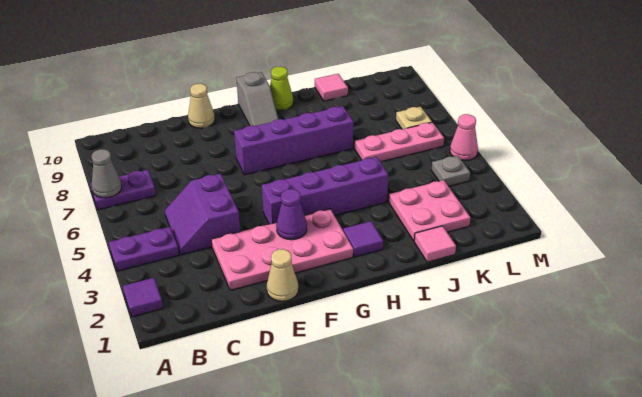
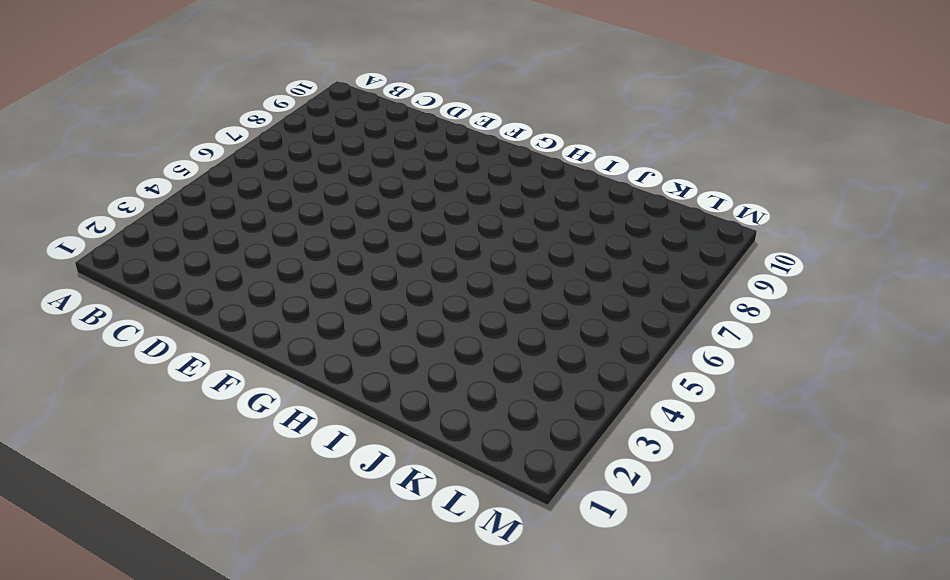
none -> purple tile A2 level 1
none -> purple plate A4:B4 level 1
none -> purple plate A7:B7 level 1

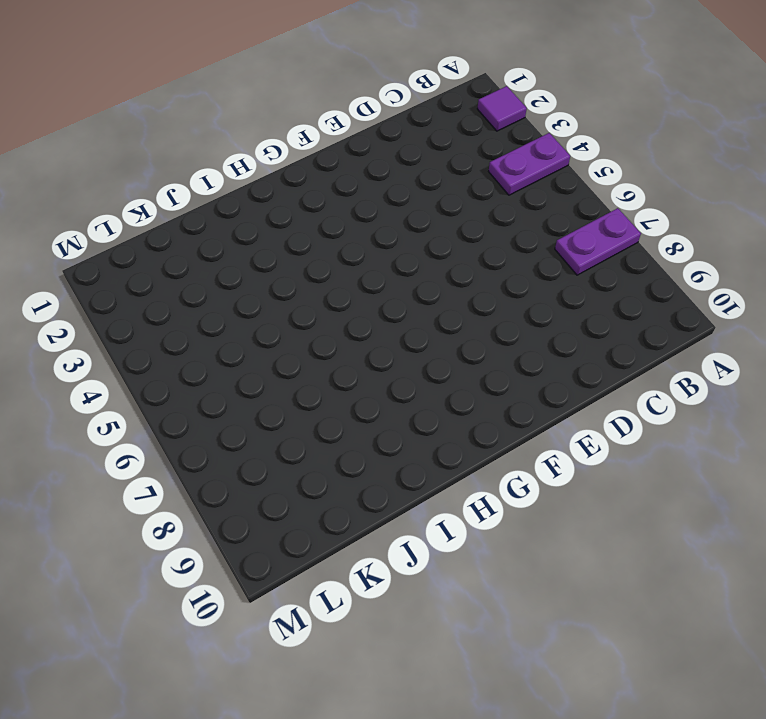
none -> purple slope C4:D5 level 1 top D
none -> pink plate D2:G3 level 1
none -> tan cone E1 level 1

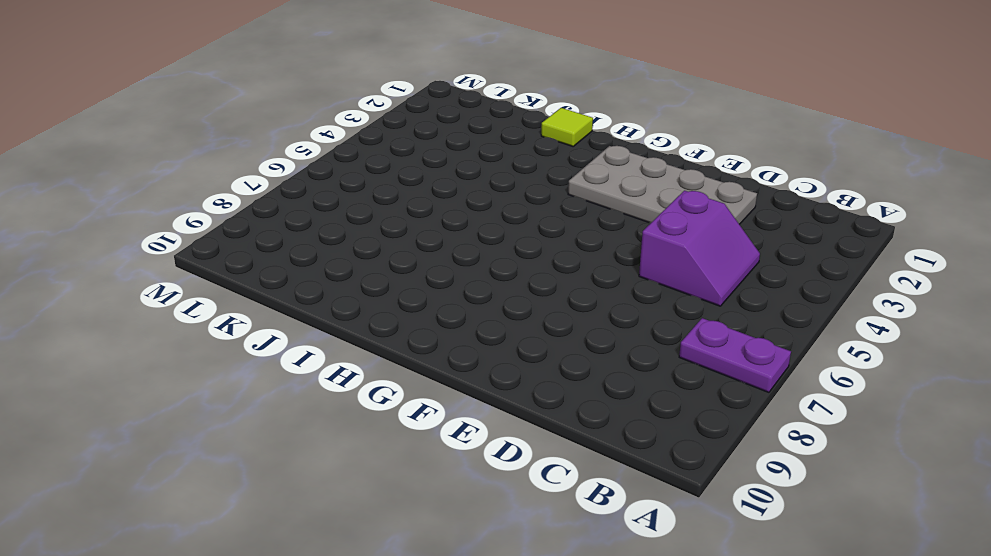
grey plate D2:G3 level 1 -> pink plate D2:G3 level 1
lime tile I1 level 1 -> none
none -> purple tile A2 level 1
none -> purple plate A4:B4 level 1
none -> tan cone E1 level 1

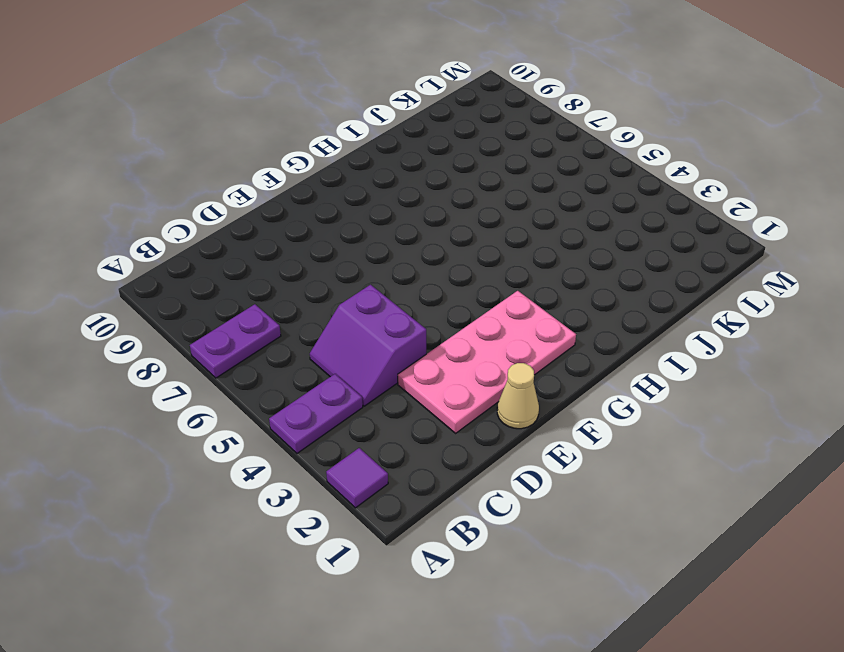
none -> tan cone E10 level 1
none -> purple brick F4:I4 level 1
none -> purple brick F7:I7 level 1

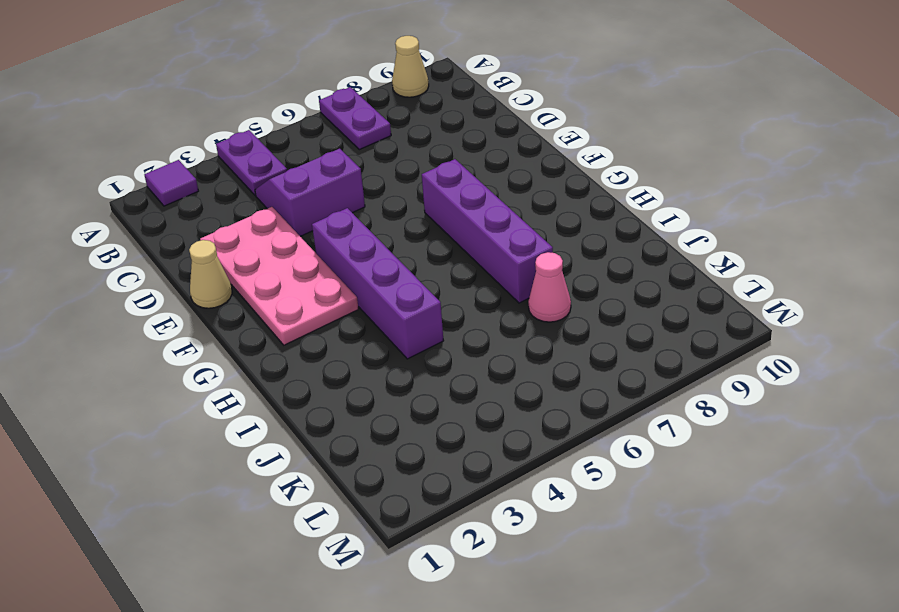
tan cone A9 level 1 -> tan cone E10 level 1
pink cone J7 level 1 -> pink cone M5 level 1
none -> grey slope G9:G10 level 1 top 10
none -> purple tile H2 level 1
none -> lime cone H10 level 1

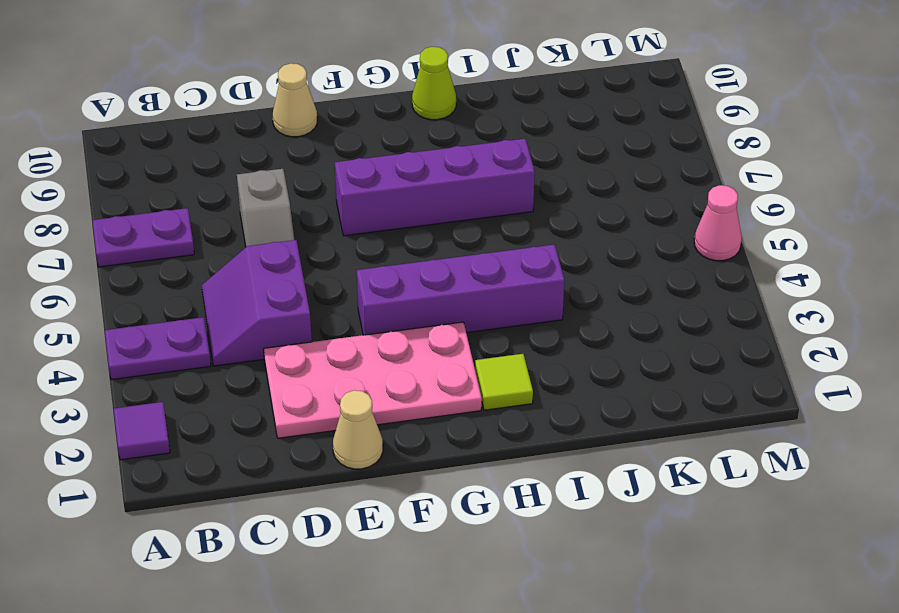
grey slope D6:D7 level 1 top 7 -> grey slope G9:G10 level 1 top 10
lime tile H2 level 1 -> purple tile H2 level 1
none -> pink tile J1 level 1
none -> pink plate J2:K3 level 1
none -> pink plate J6:L6 level 1

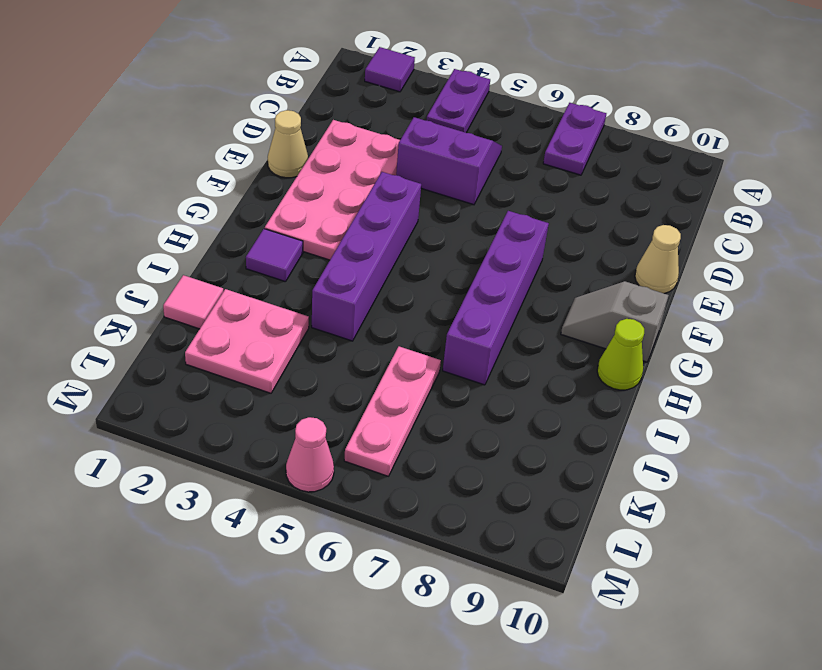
none -> pink tile J10 level 1
none -> grey plate L4 level 1
none -> tan plate L7 level 1

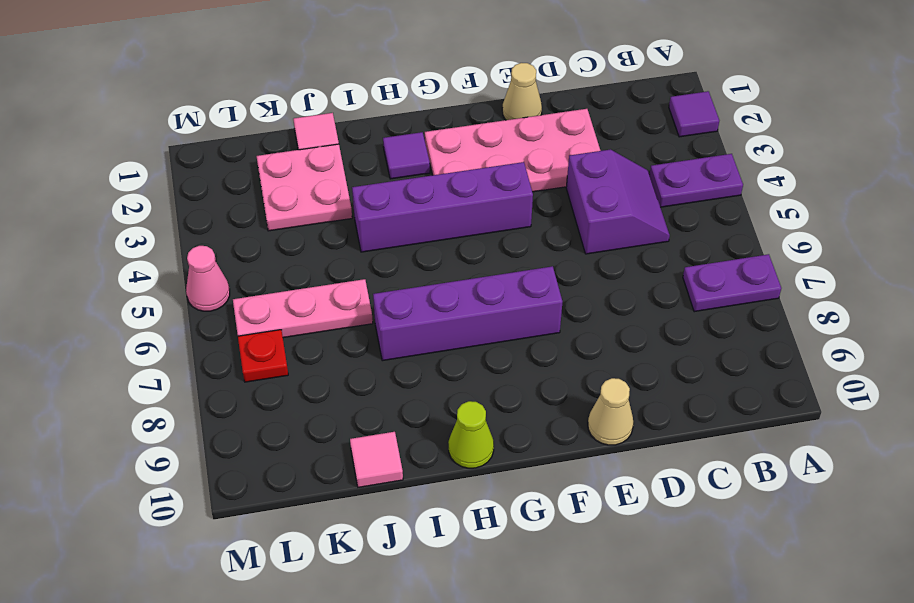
red plate L7 level 1 -> tan plate L7 level 1
none -> grey slope G9:G10 level 1 top 10
none -> grey plate L4 level 1
none -> grey cone A7 level 2

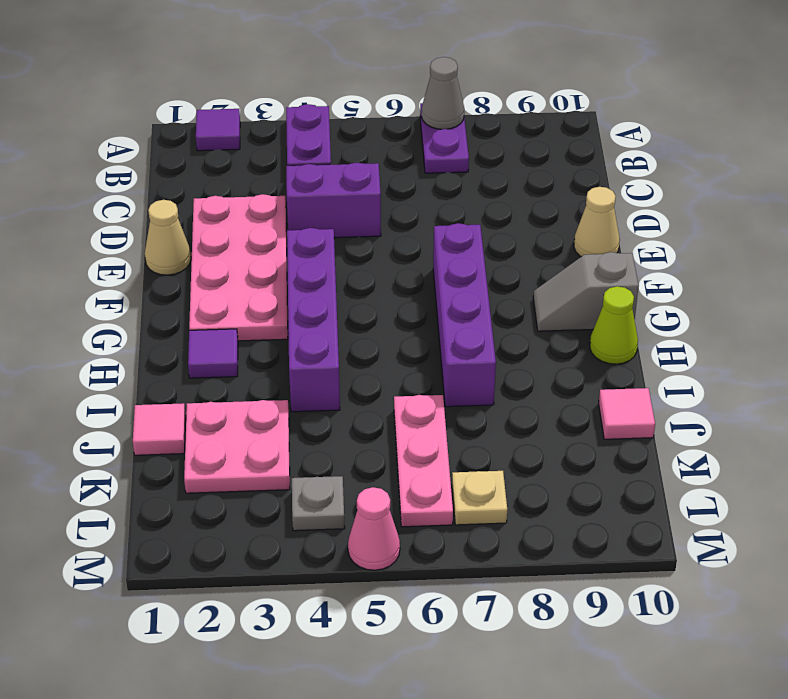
none -> purple cone F3 level 2

